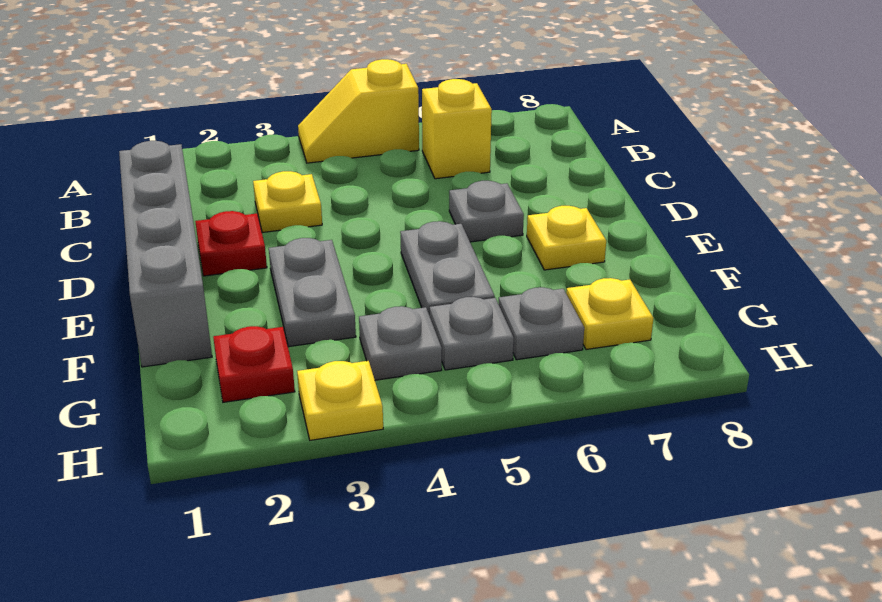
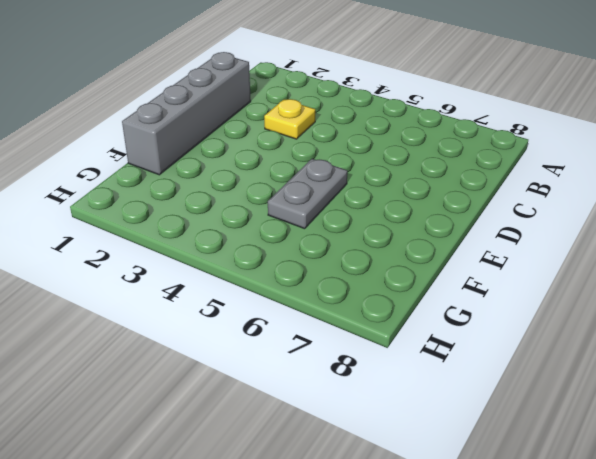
none -> yellow slope A4:A5 level 1 top 5
none -> yellow brick B6 level 1
none -> red plate D2 level 1

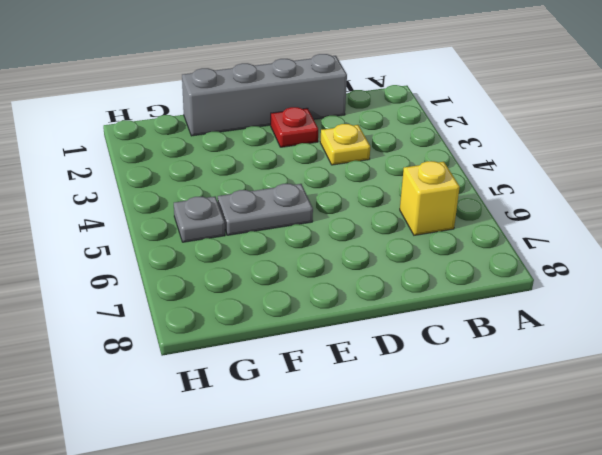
none -> yellow slope A4:A5 level 1 top 5
none -> grey plate D6 level 1
none -> grey plate E3:F3 level 1

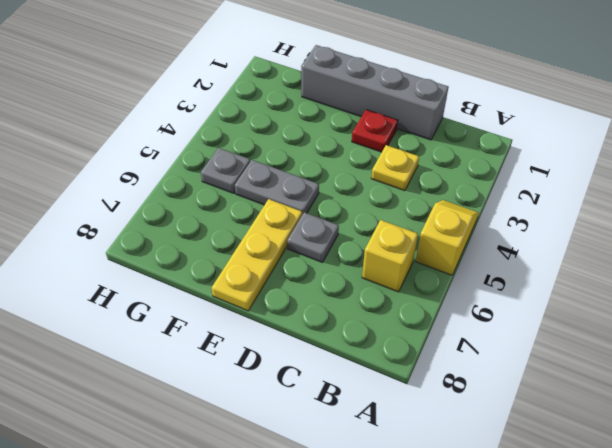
yellow plate E6:E8 level 1 -> yellow plate E7 level 1
none -> grey plate E3:F3 level 1
none -> red plate G2 level 1
none -> grey plate G4 level 1

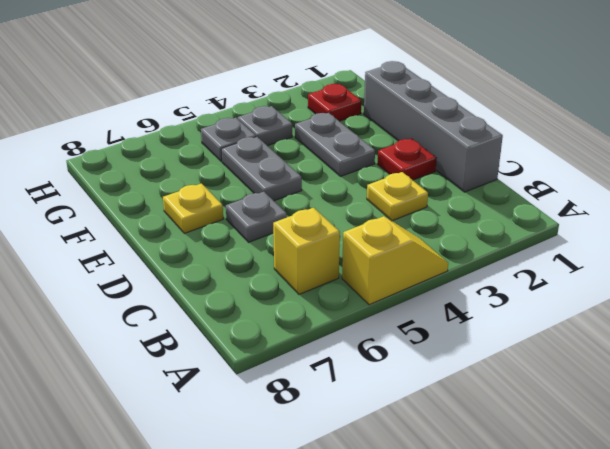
none -> grey plate G6 level 1
none -> yellow plate G7 level 1
none -> yellow plate H3 level 1

